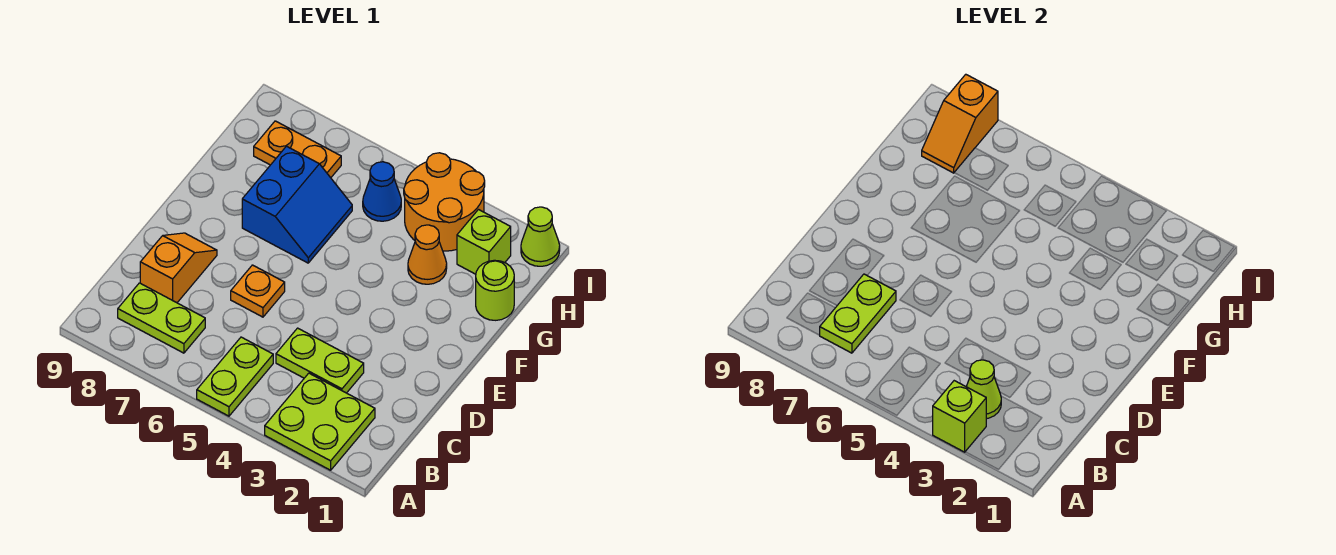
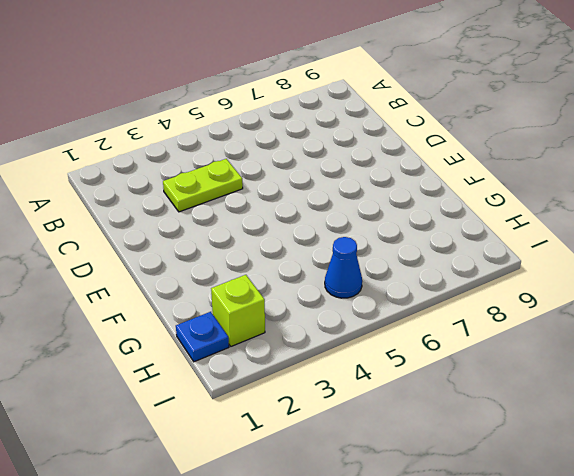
blue plate H1 level 1 -> none
none -> lime plate A2:B3 level 1
none -> lime plate A5:B5 level 1
none -> lime plate B7:B8 level 1

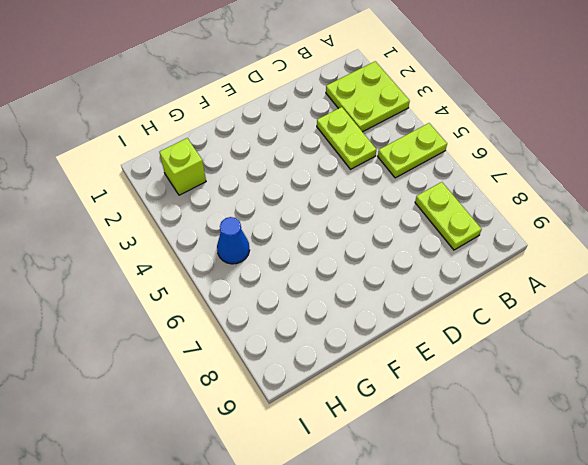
none -> orange slope C8:D8 level 1 top C
none -> orange plate D6 level 1
none -> blue slope F6:G7 level 1 top 7

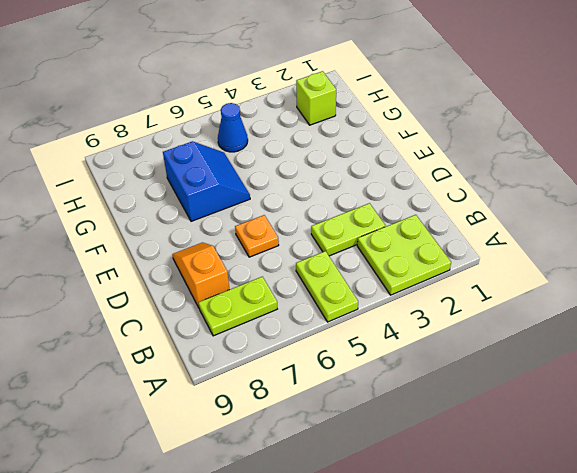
none -> lime round brick G1 level 1
none -> orange cone G3 level 1
none -> orange round brick H3:I4 level 1

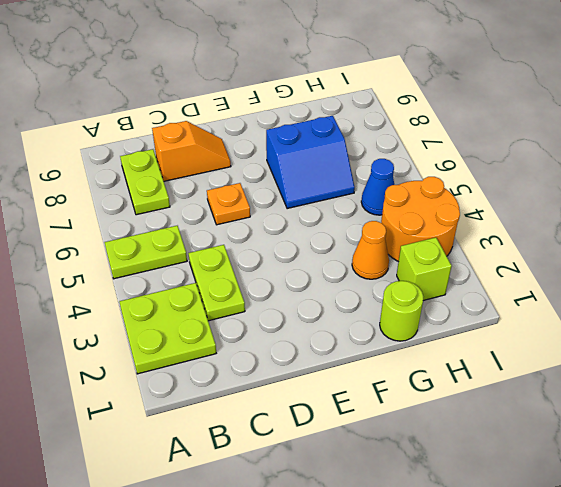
none -> orange plate H7:H8 level 1
none -> lime cone I1 level 1
none -> lime brick A3 level 2

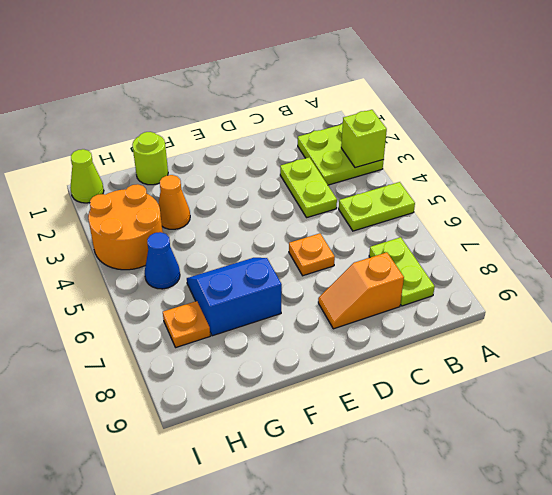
orange plate H7 level 1 -> orange plate H7:H8 level 1
none -> lime brick H2 level 1
none -> lime cone B3 level 2
none -> lime plate B7:C7 level 2

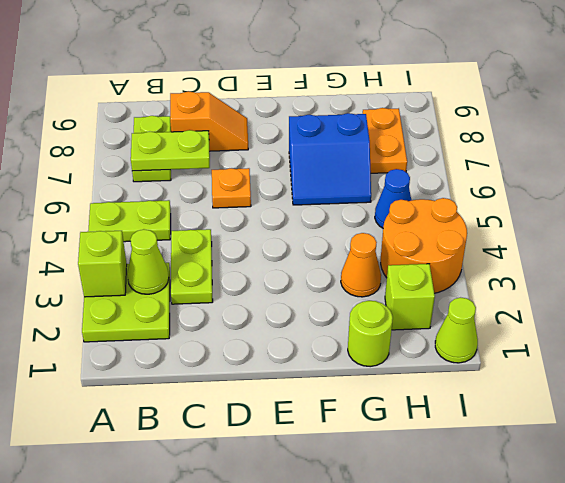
none -> orange slope H8:I8 level 2 top I

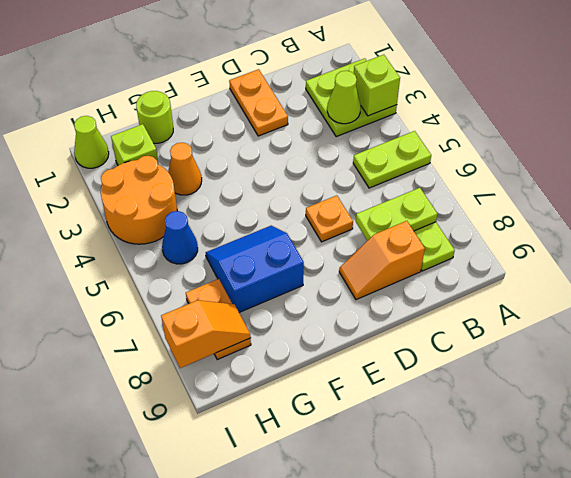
orange plate D1:D2 level 1 -> none
none -> lime plate C3:C4 level 1

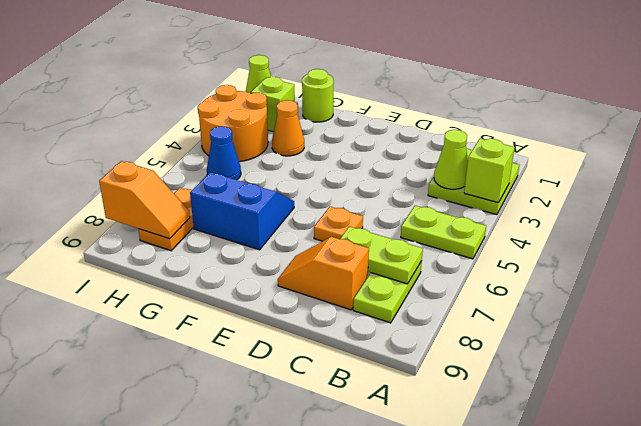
none -> lime plate C3:C4 level 1

